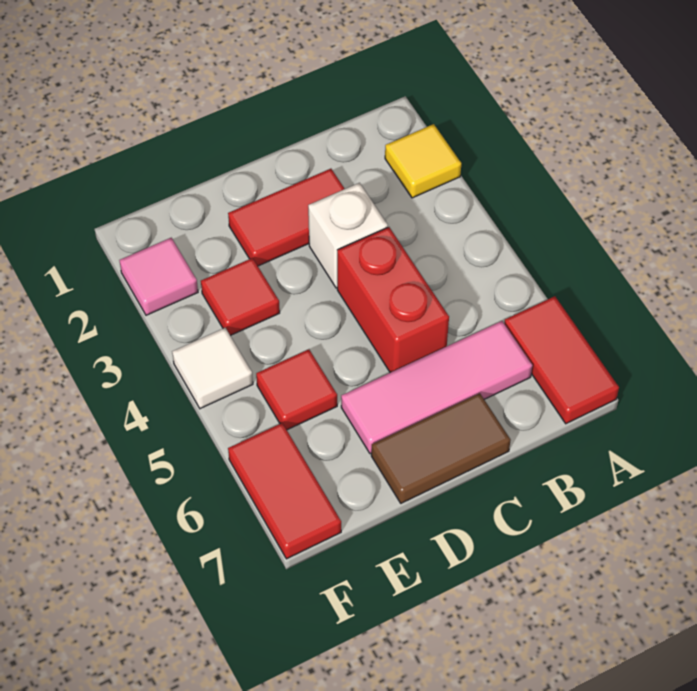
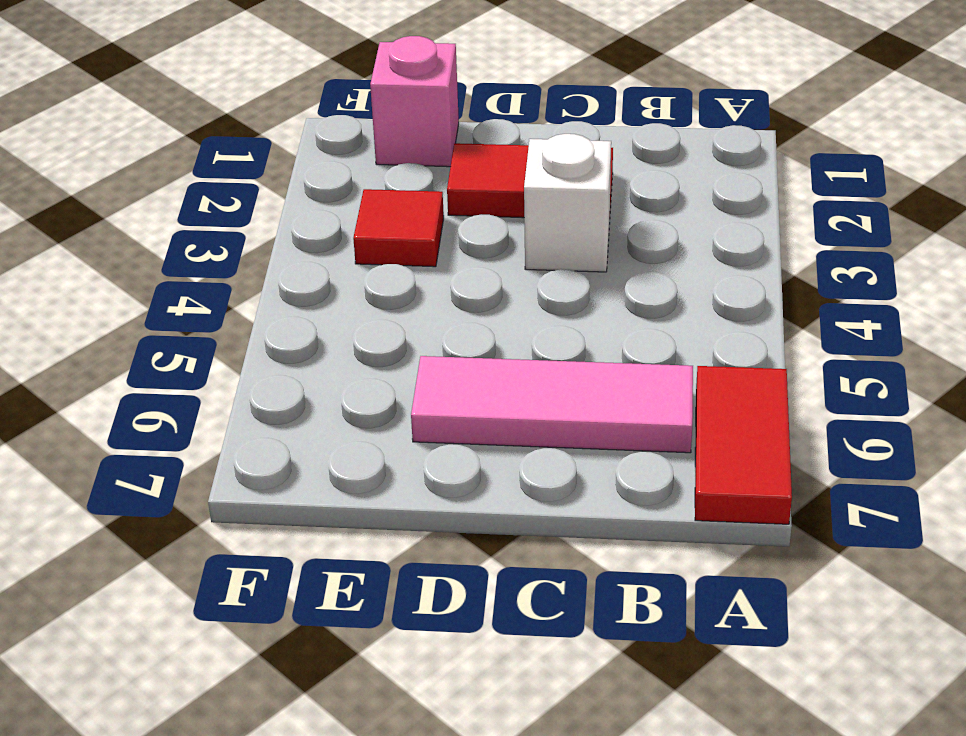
pink brick E1 level 1 -> none
none -> yellow tile A2 level 1
none -> red brick C4:C5 level 1
none -> brown tile C7:D7 level 1

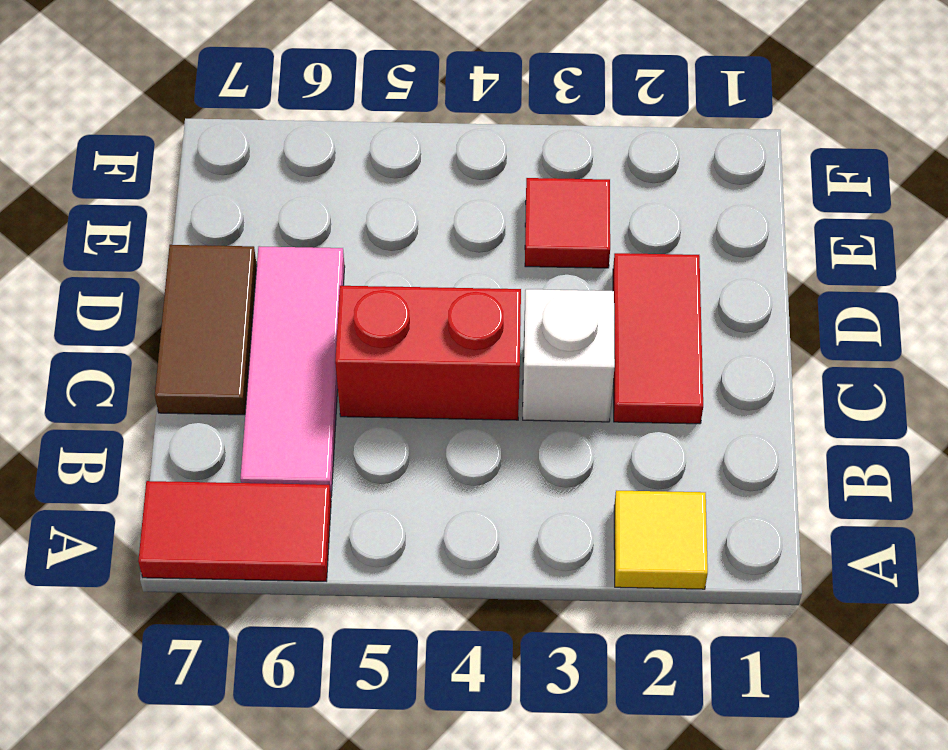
none -> red tile E5 level 1
none -> pink tile F2 level 1
none -> white tile F4 level 1

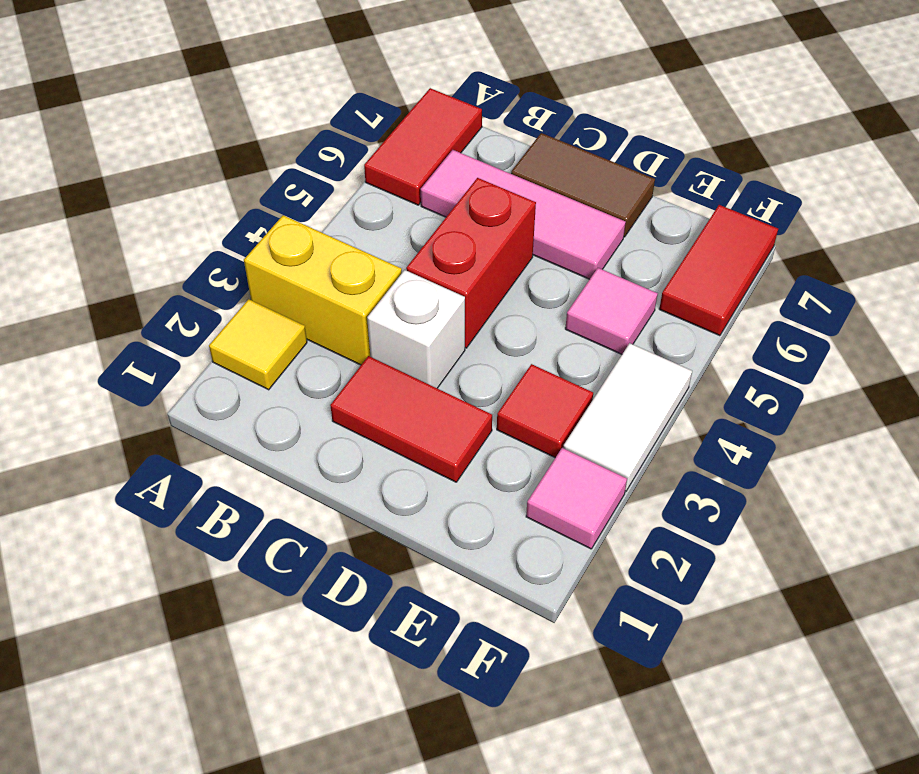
yellow brick A3:B3 level 1 -> none
pink tile E5 level 1 -> red tile E5 level 1
white tile F3:F4 level 1 -> white tile F4 level 1

